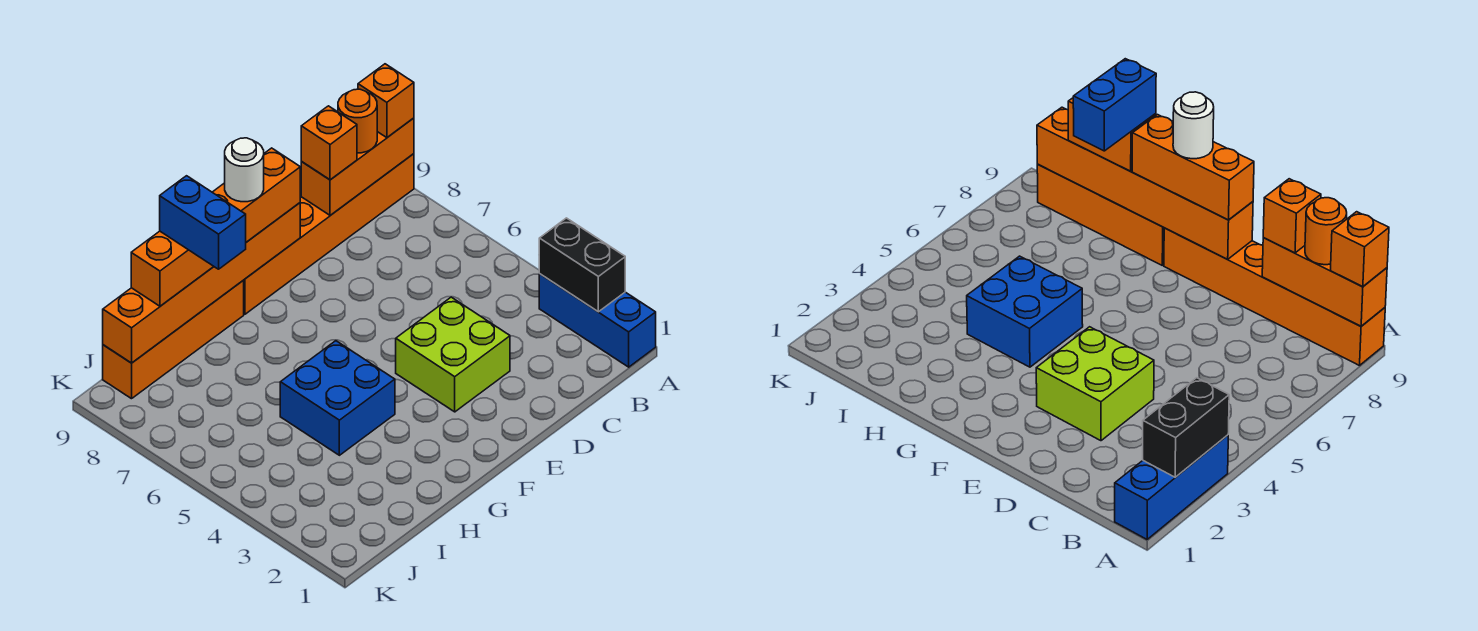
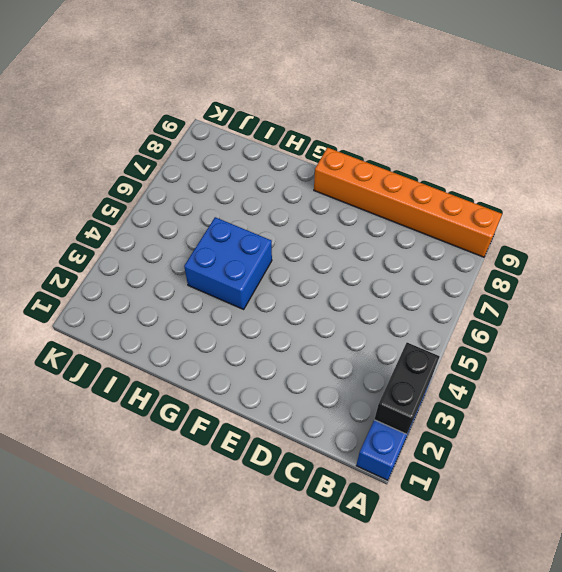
none -> lime brick D3:E4 level 1
none -> orange brick G9:J9 level 1
none -> orange brick A9:C9 level 2

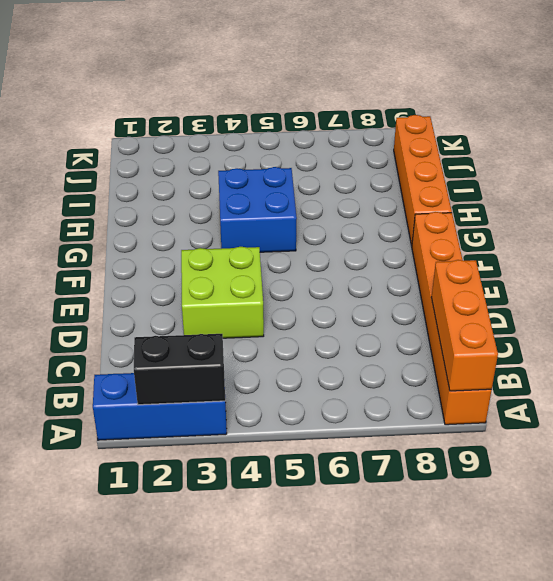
none -> orange brick E9:J9 level 2
none -> orange brick A9 level 3
none -> orange round brick B9 level 3

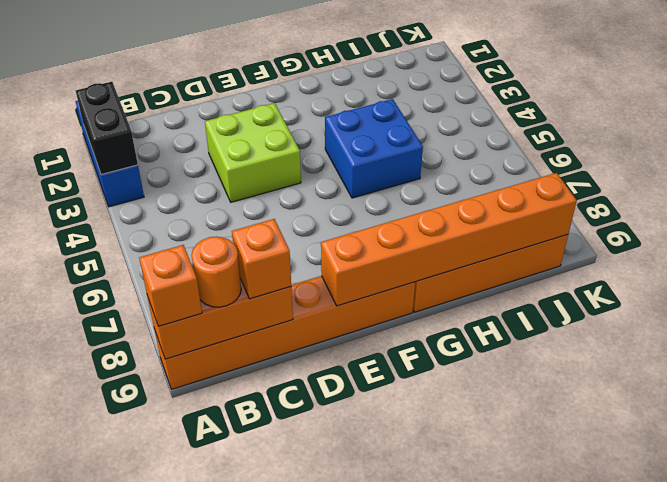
none -> orange brick E9:G9 level 3
none -> orange brick H9:I9 level 3
none -> white round brick F9 level 4

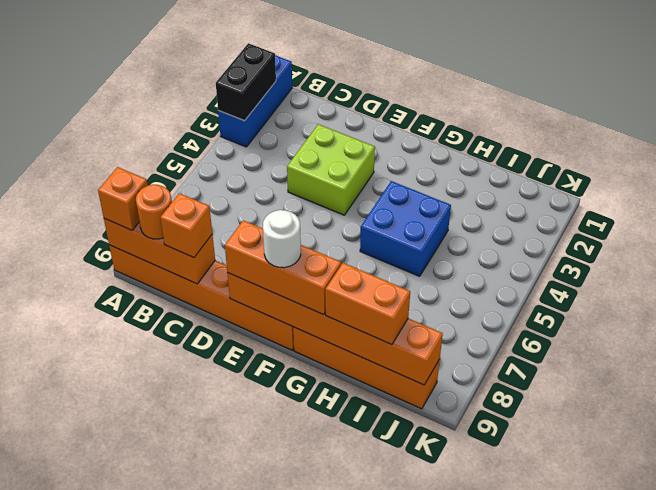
none -> blue brick H8:H9 level 4

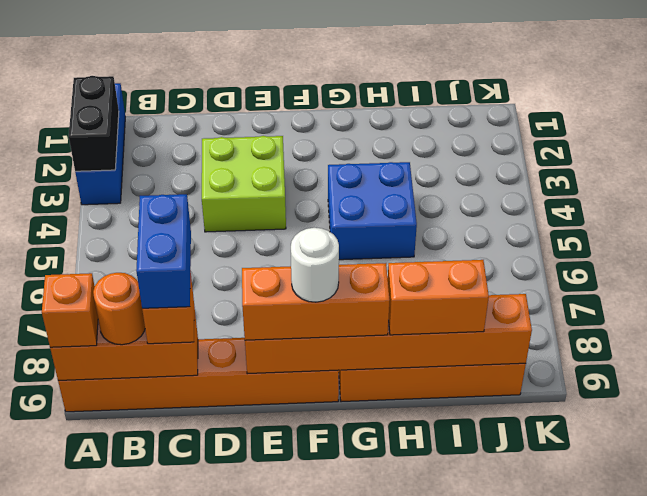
blue brick C8:C9 level 4 -> blue brick H8:H9 level 4

